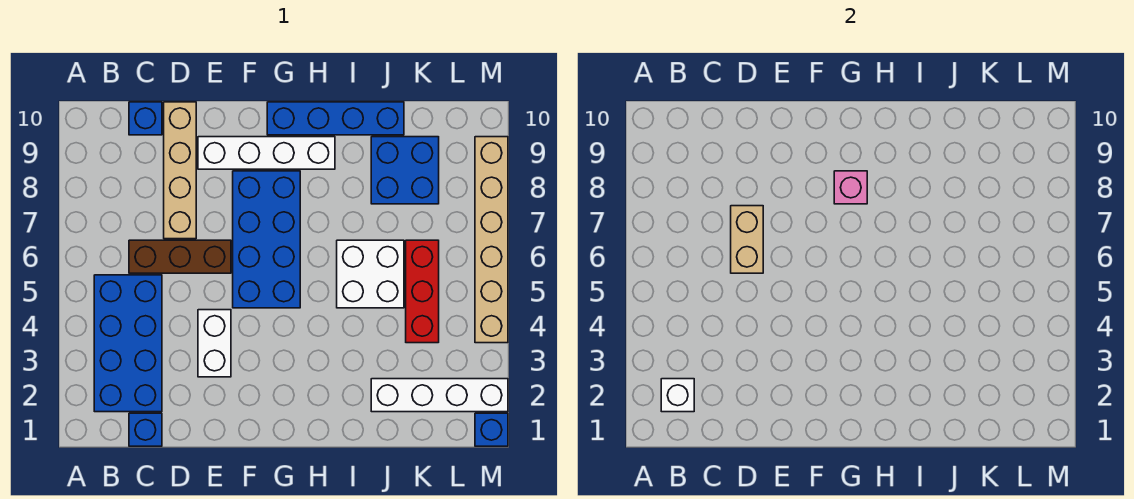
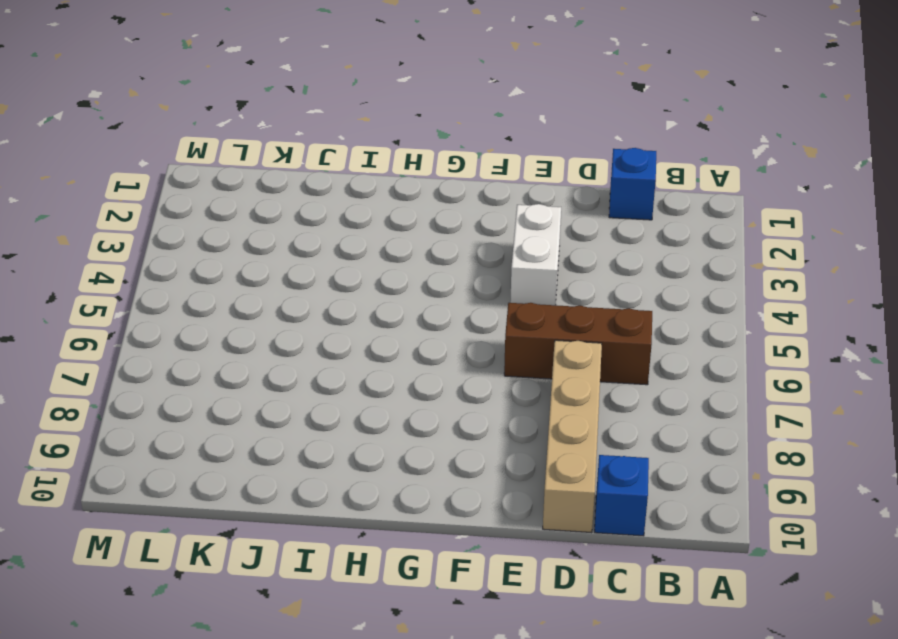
none -> blue brick B2:C5 level 1
none -> white brick E9:H9 level 1
none -> blue brick F5:G8 level 1

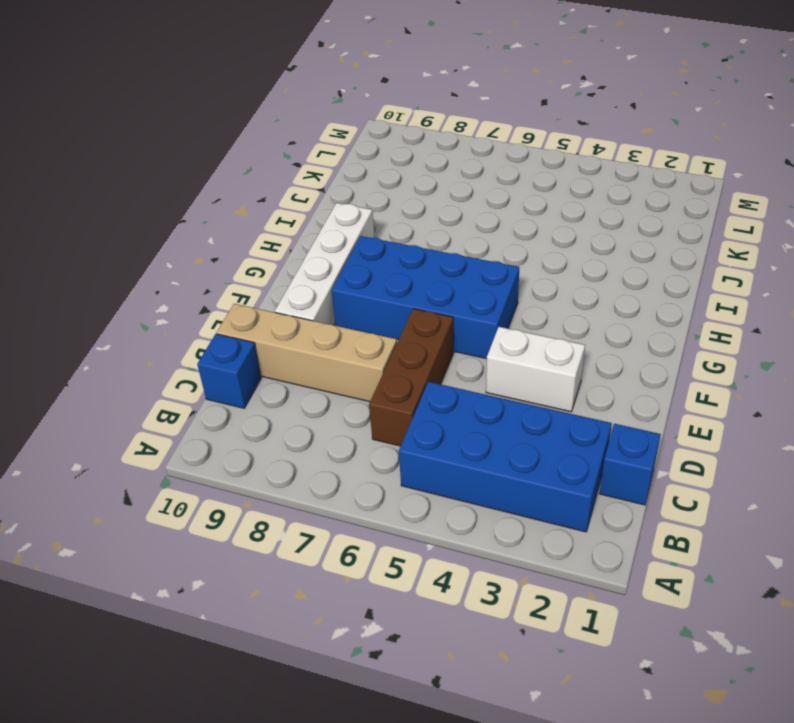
none -> blue brick G10:J10 level 1
none -> white brick I5:J6 level 1
none -> white brick J2:M2 level 1

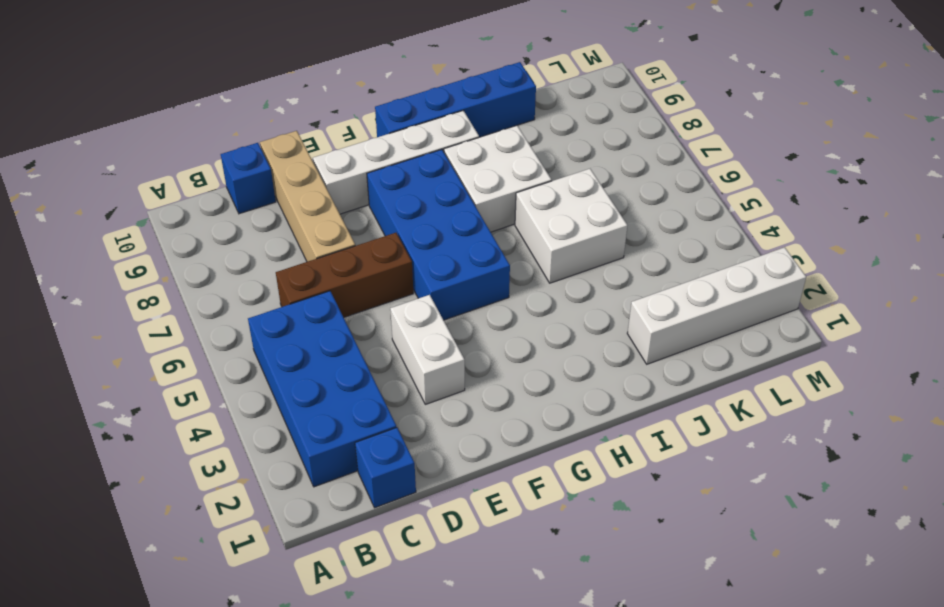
white brick H7:I8 level 1 -> none
none -> blue brick J8:K9 level 1
none -> red brick K4:K6 level 1
none -> blue brick M1 level 1

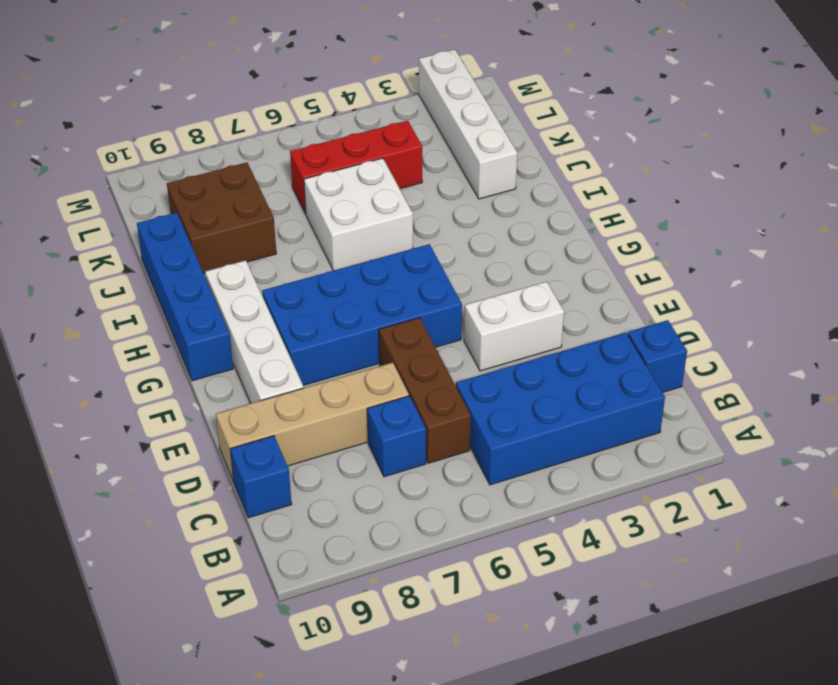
blue brick C7 level 1 -> blue brick M1 level 1
brown brick J8:K9 level 1 -> blue brick J8:K9 level 1
none -> tan brick M4:M9 level 1
none -> white brick B2 level 2
none -> tan brick D6:D7 level 2

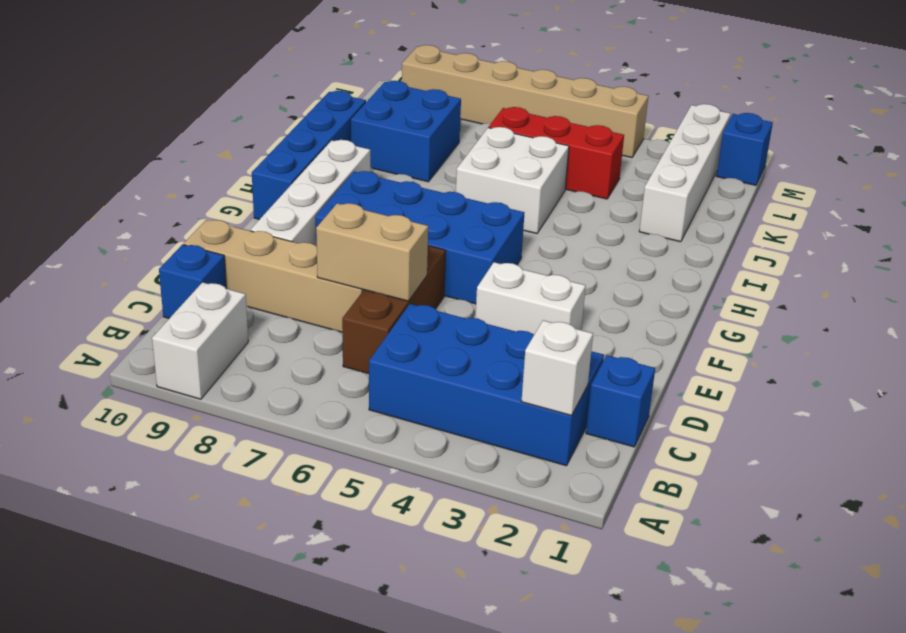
white brick A9:B9 level 1 -> none
none -> pink brick G8 level 2

